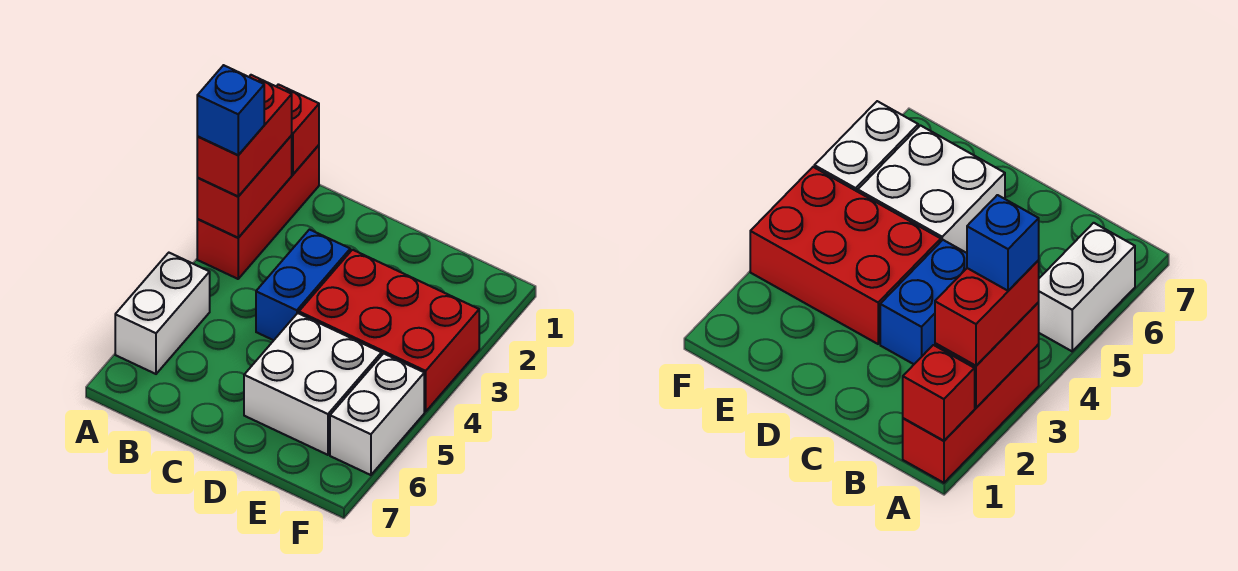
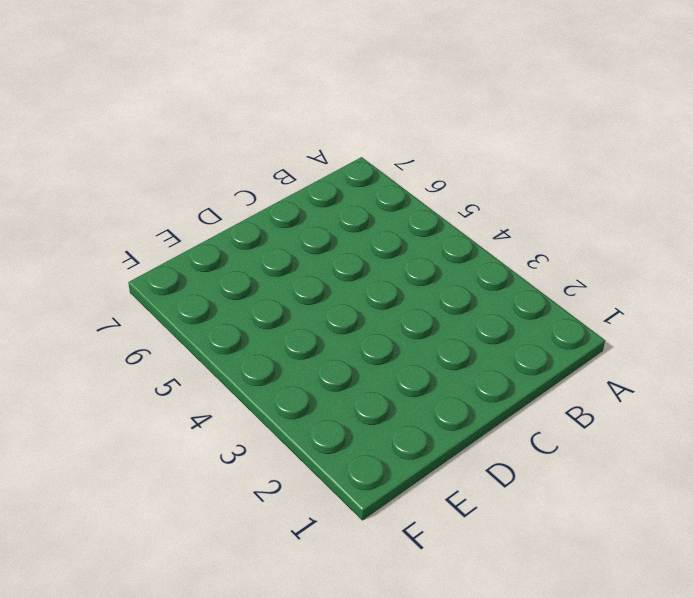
none -> red brick A1:A3 level 1
none -> white brick A5:A6 level 1

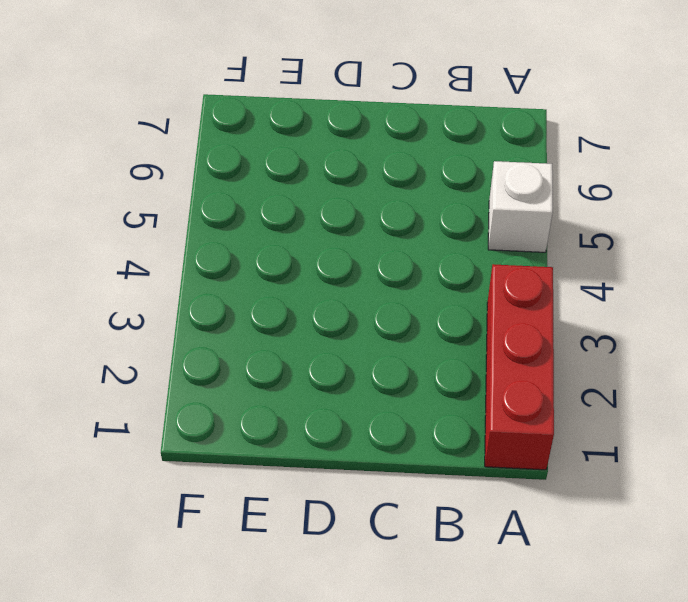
white brick A5 level 1 -> white brick A5:A6 level 1
none -> blue brick C3:C4 level 1
none -> red brick D3:F4 level 1

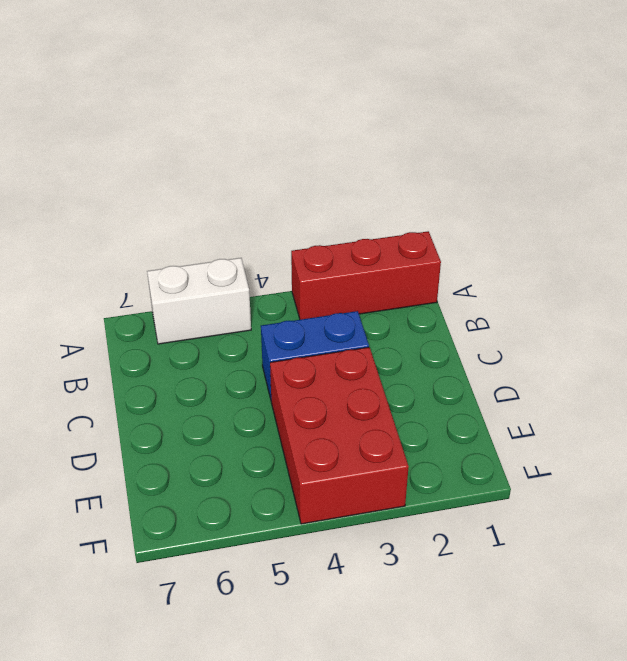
none -> white brick D5:E6 level 1
none -> white brick F5:F6 level 1

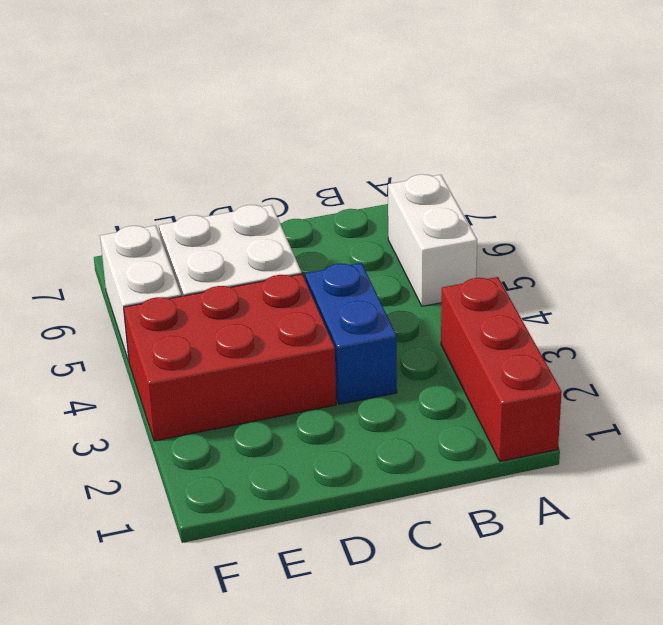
none -> red brick A1 level 2
none -> red brick A2:A3 level 2

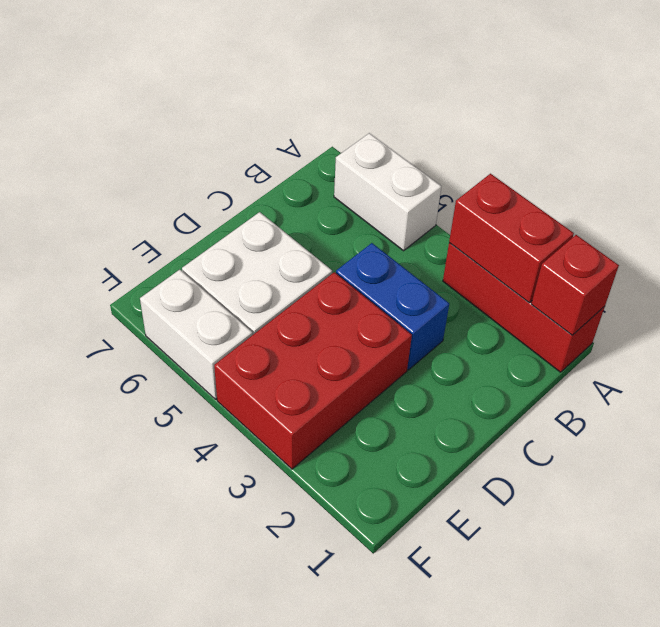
none -> red brick A2:A3 level 3
none -> blue brick A3 level 4

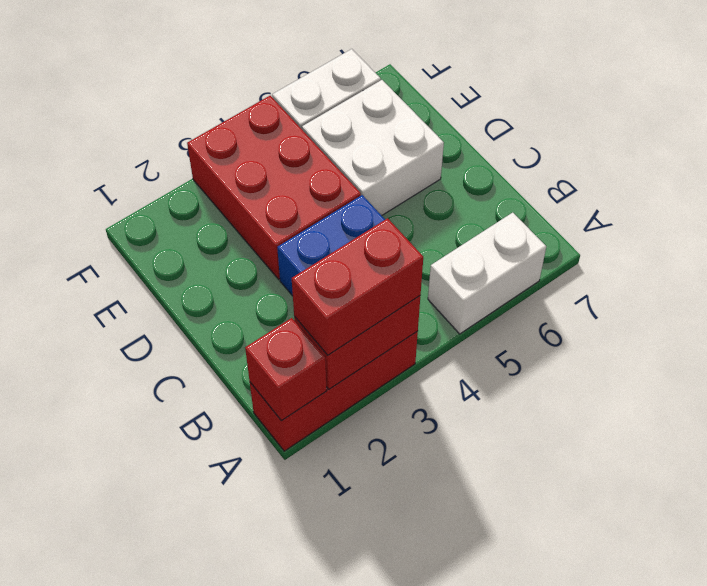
none -> blue brick A3 level 4

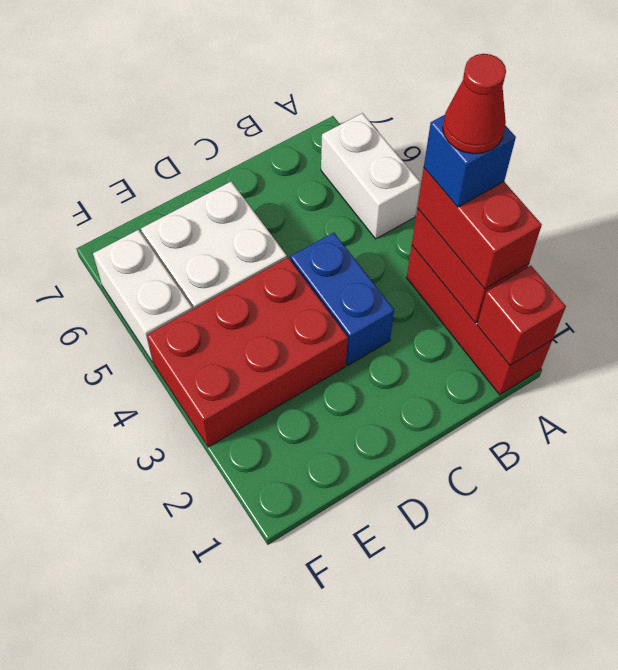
red cone A3 level 5 -> none

